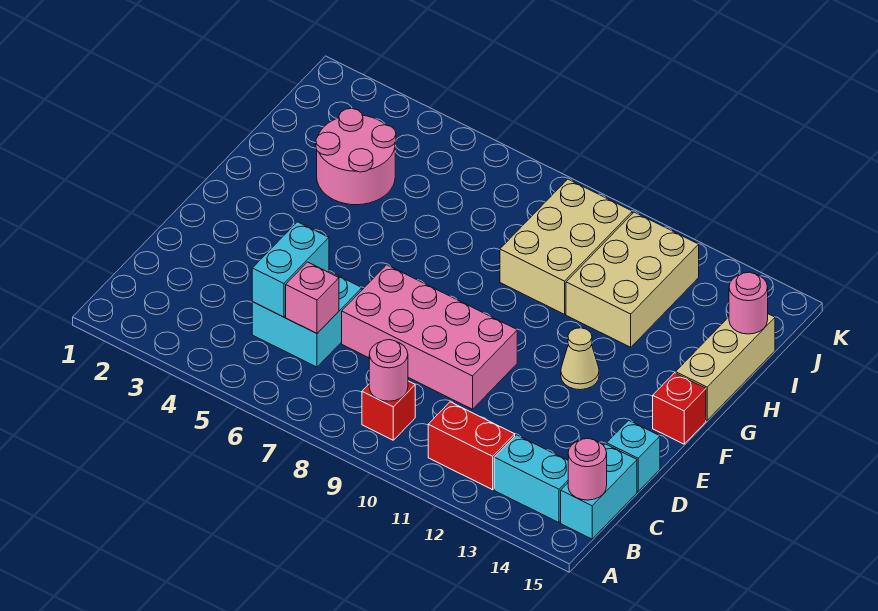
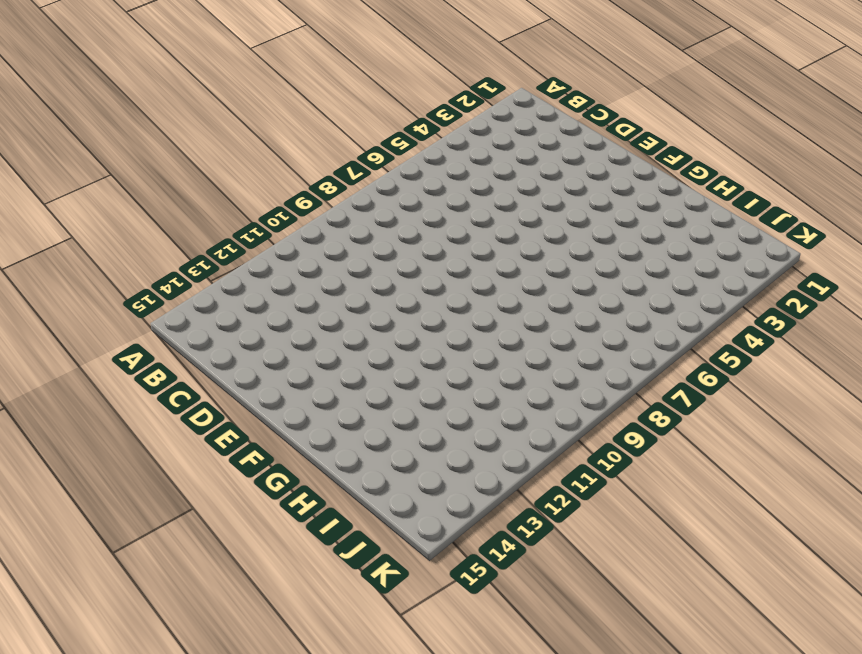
none -> red brick B9 level 1
none -> red brick B11:B12 level 1
none -> cyan brick B13:B14 level 1

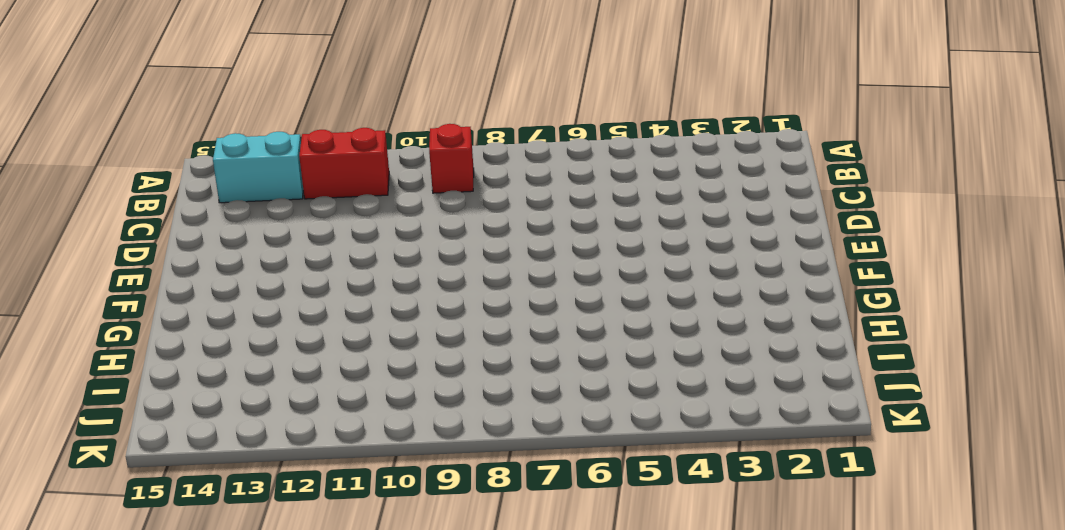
none -> cyan brick B15:C15 level 1
none -> cyan brick C5:D6 level 1
none -> pink brick D7:E10 level 1

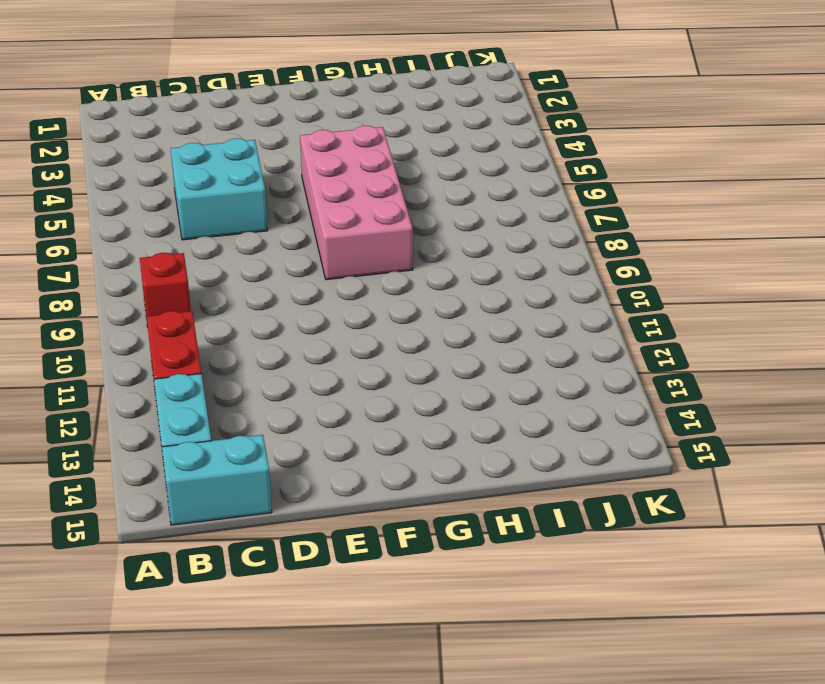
pink brick F5:G8 level 1 -> pink brick D7:E10 level 1
none -> cyan brick D15 level 1
none -> tan cone F12 level 1
none -> red brick F15 level 1

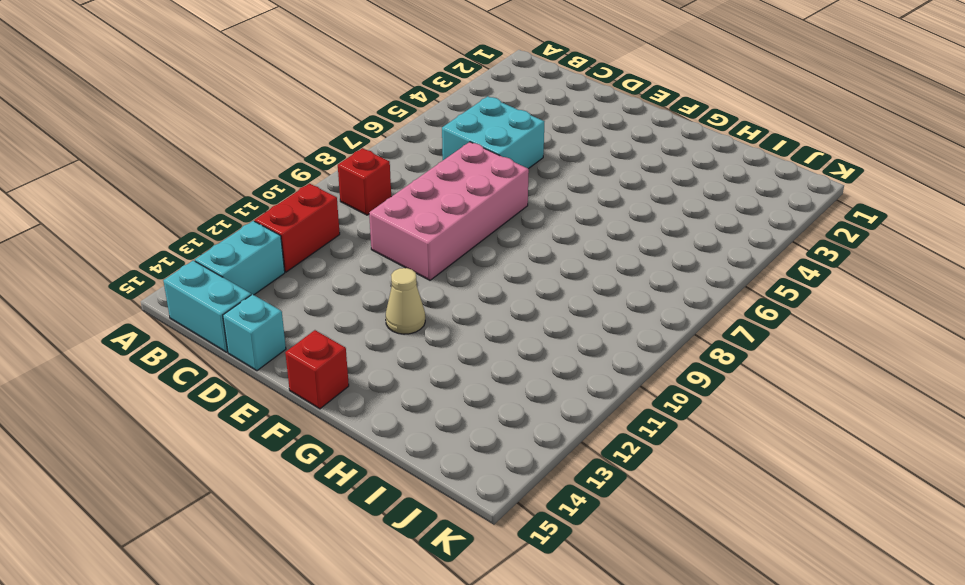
none -> tan brick G15:I15 level 1
none -> pink round brick H3:I4 level 1
none -> tan brick H9:J10 level 1

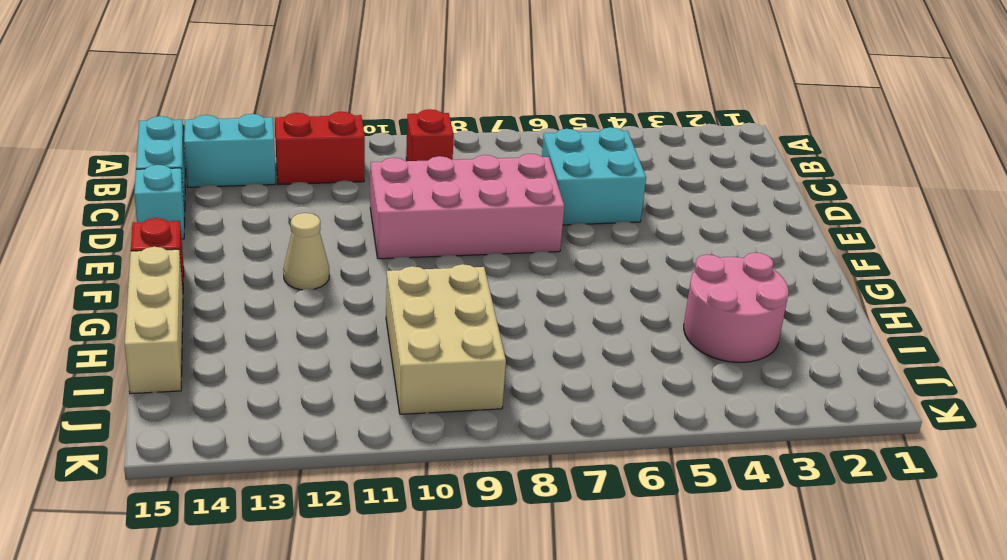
none -> tan brick H11:J12 level 1
none -> pink round brick B9 level 2
none -> pink round brick B15 level 2

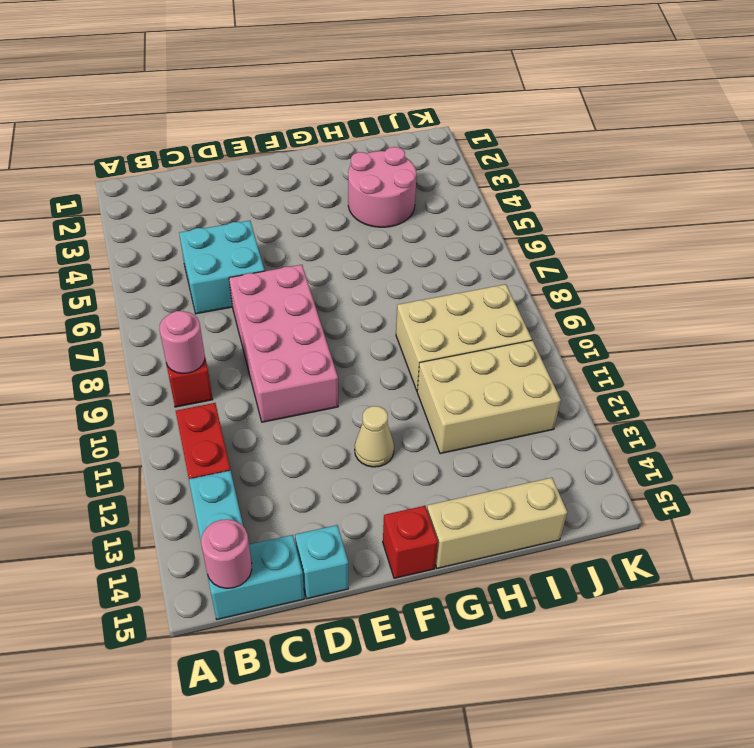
none -> cyan brick C5:D5 level 2
none -> pink brick C6 level 2
none -> pink round brick I15 level 2

